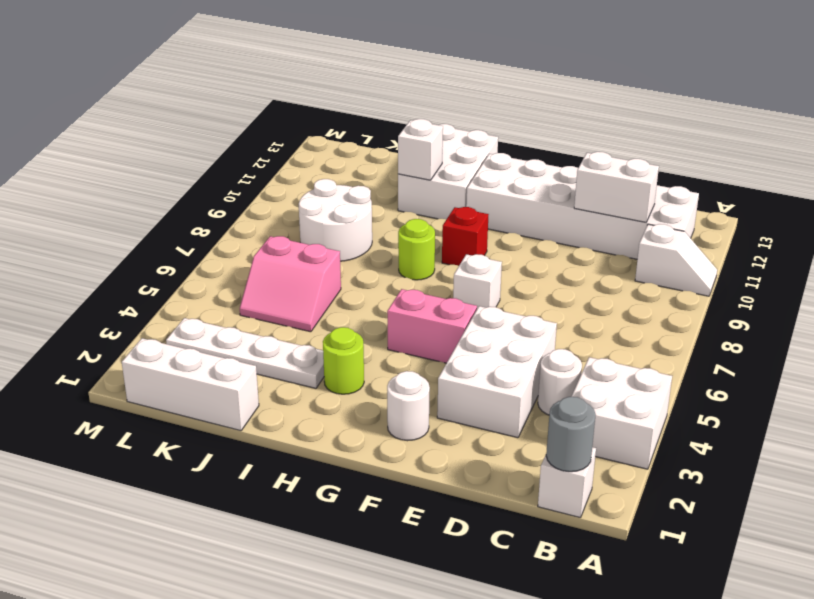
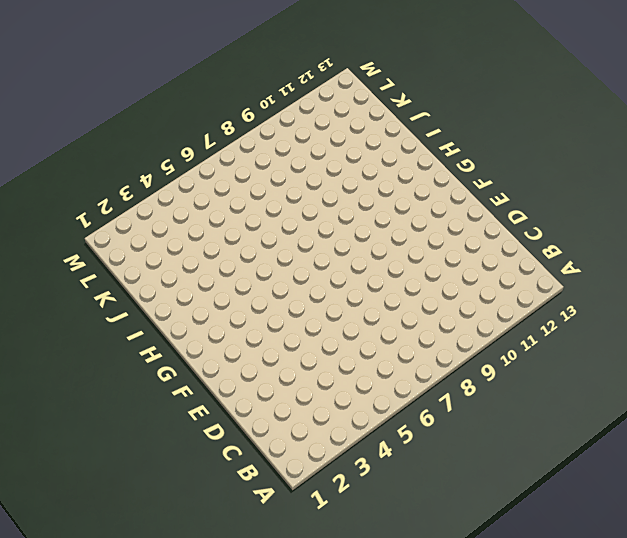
none -> white brick A3:B4 level 1
none -> white slope A10:B10 level 1 top B
none -> white brick B1 level 1

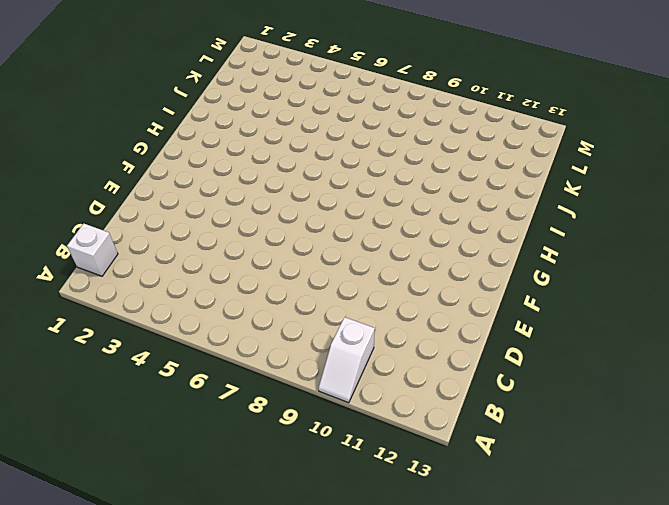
none -> white brick A3:B4 level 1
none -> white brick B11:G12 level 1
none -> white round brick C4 level 1

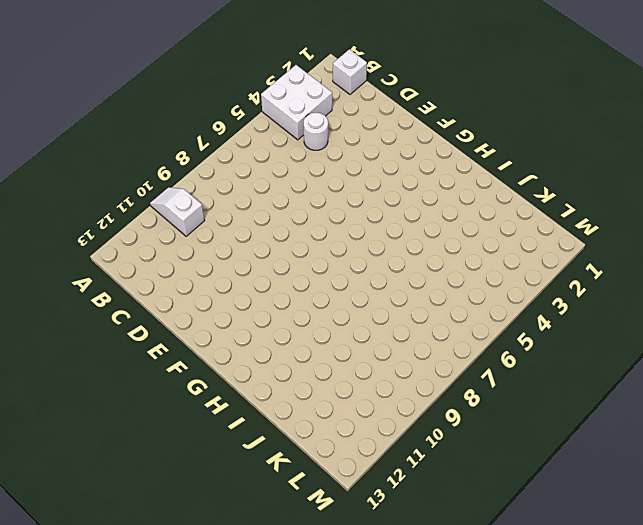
none -> white brick B11:G12 level 1
none -> white brick D3:E5 level 1
none -> white round brick F2 level 1

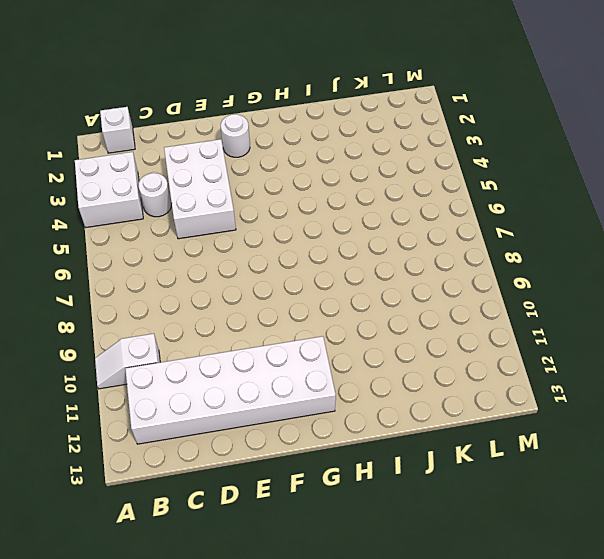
none -> pink brick F5:G5 level 1
none -> white brick F7 level 1
none -> red brick G9 level 1

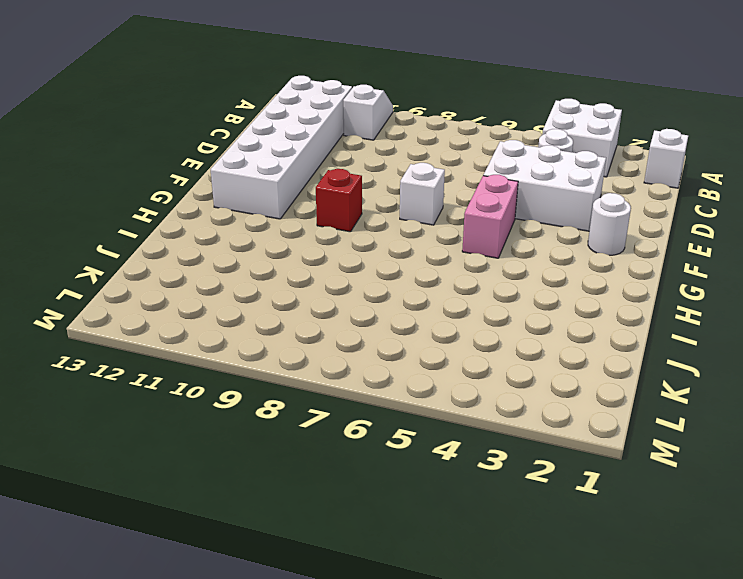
none -> lime round brick H3 level 1
none -> lime round brick H8 level 1
none -> white brick H11:I13 level 1

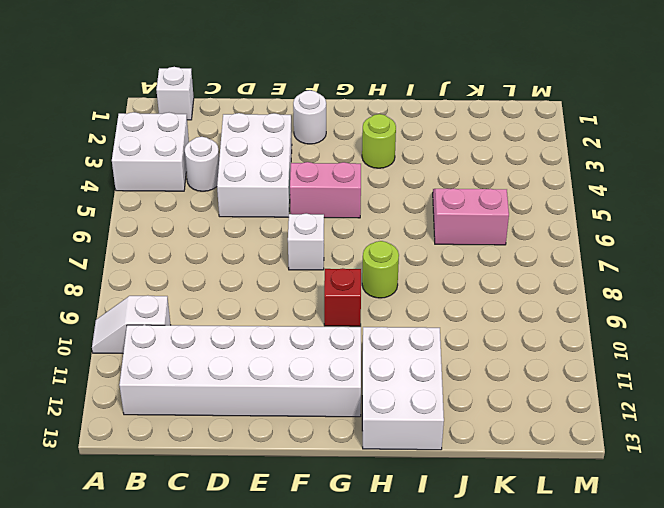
none -> white plate I3:L3 level 1
none -> white brick J1:L1 level 1
none -> white round brick J8:K9 level 1

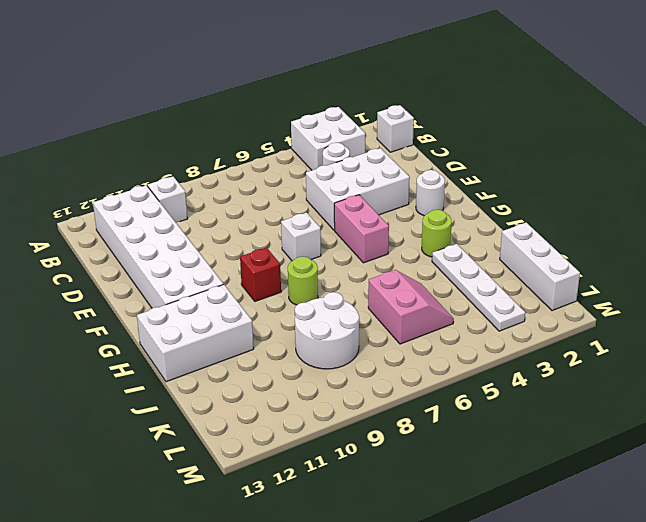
none -> grey round brick B1 level 2
none -> white brick C11:D11 level 2
none -> white brick I11 level 2

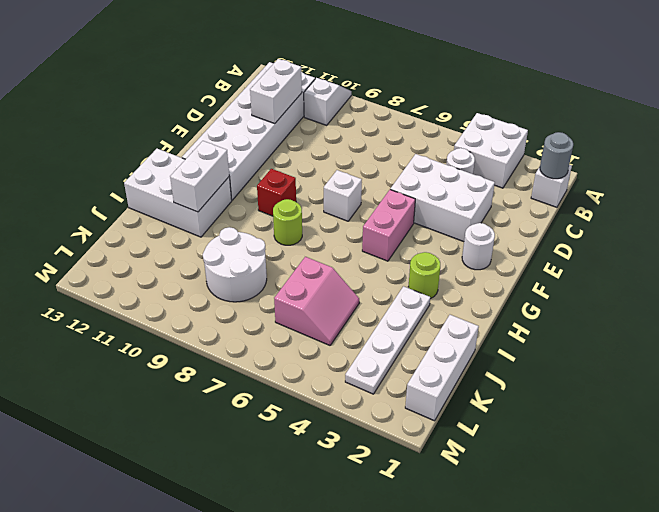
white brick H11:I11 level 2 -> white brick I11 level 2

